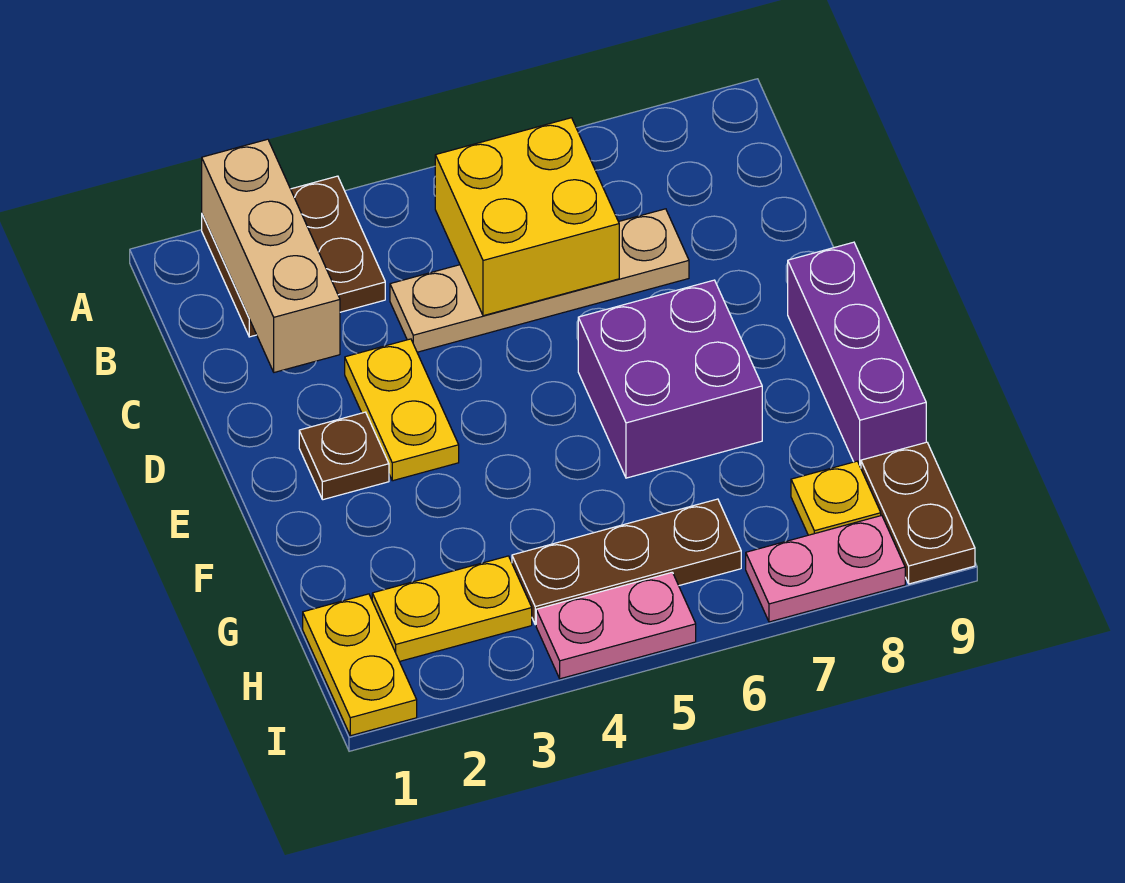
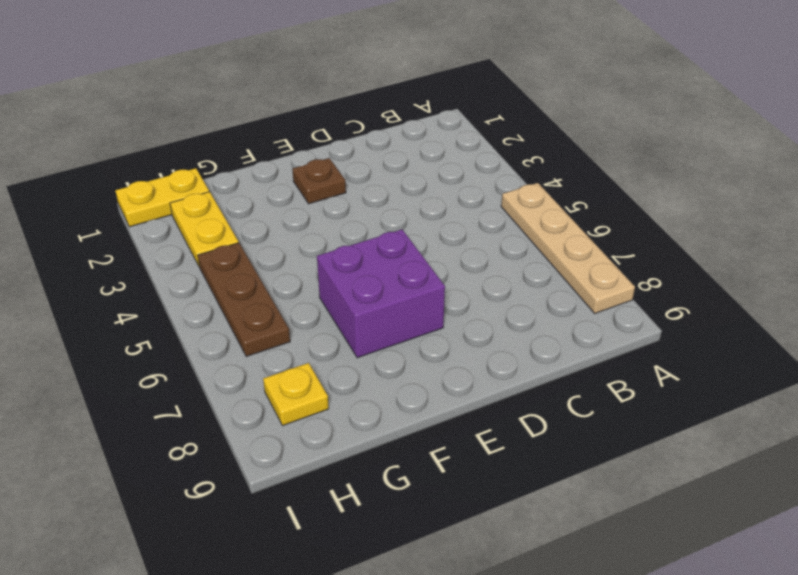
tan plate A5:A8 level 1 -> tan plate C4:C7 level 1
none -> brown plate A2:B3 level 1
none -> yellow plate D3:E3 level 1
none -> purple brick E9:G9 level 1

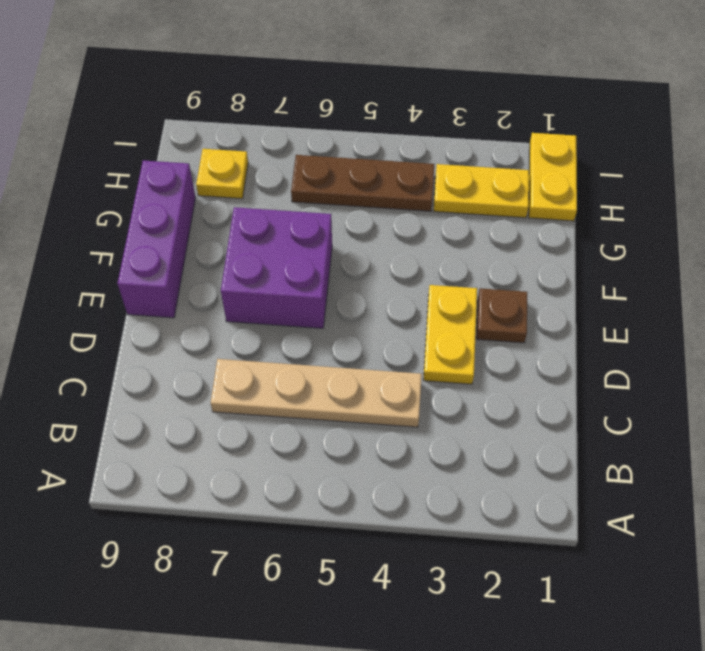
none -> brown plate A2:B3 level 1
none -> brown plate H9:I9 level 1
none -> pink plate I4:I5 level 1

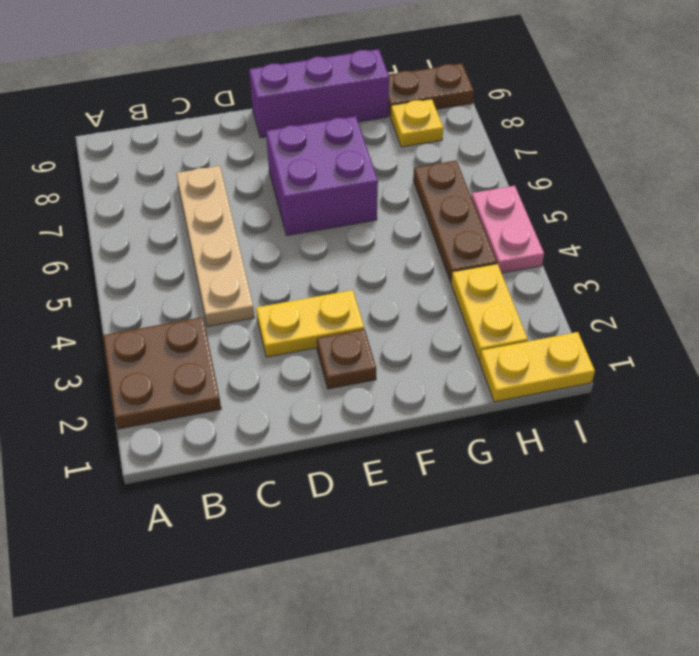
none -> pink plate I7:I8 level 1
none -> tan brick A2:C2 level 2
none -> yellow brick B5:C6 level 2

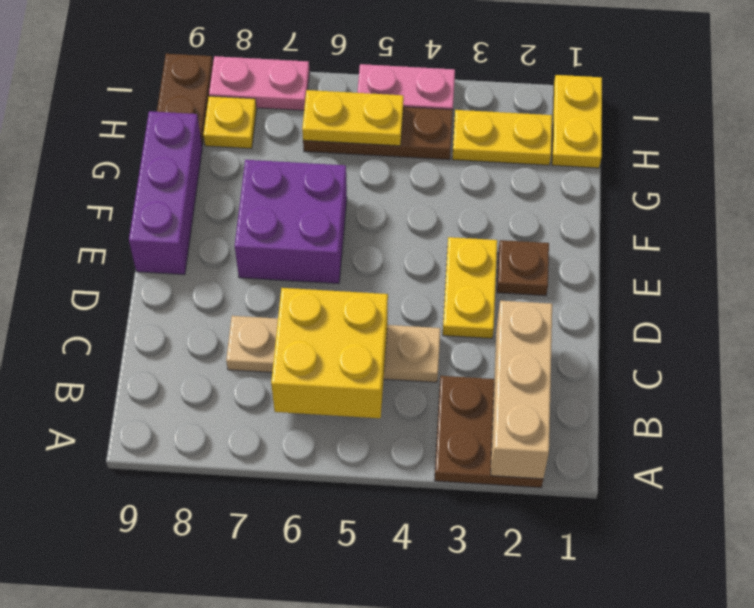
yellow plate H5:H6 level 2 -> none

